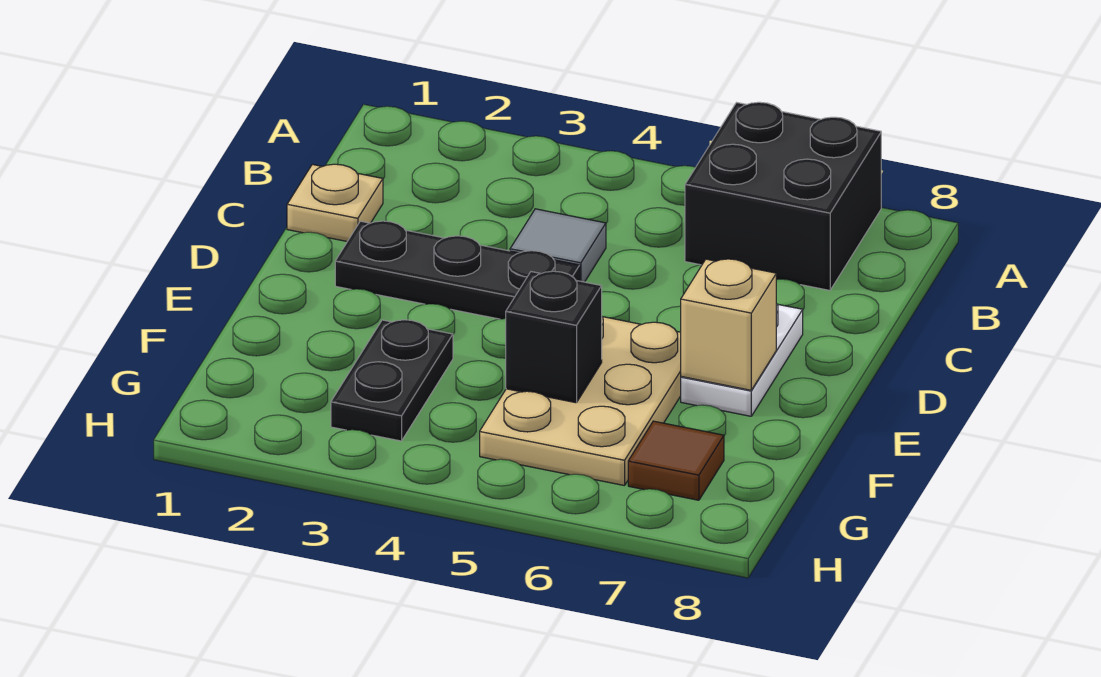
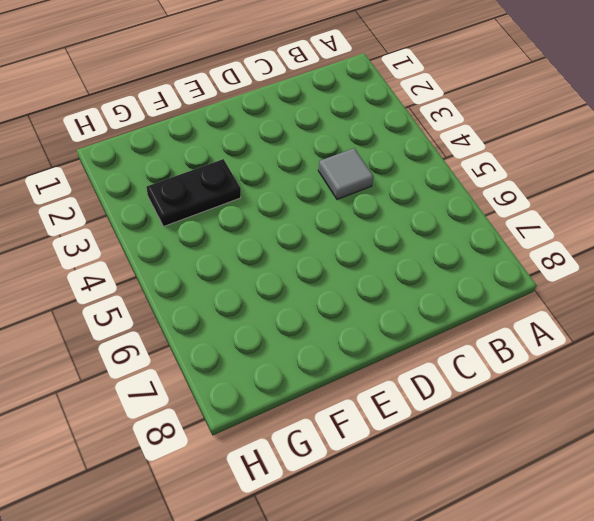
none -> black brick A6:B7 level 1
none -> tan plate C1 level 1

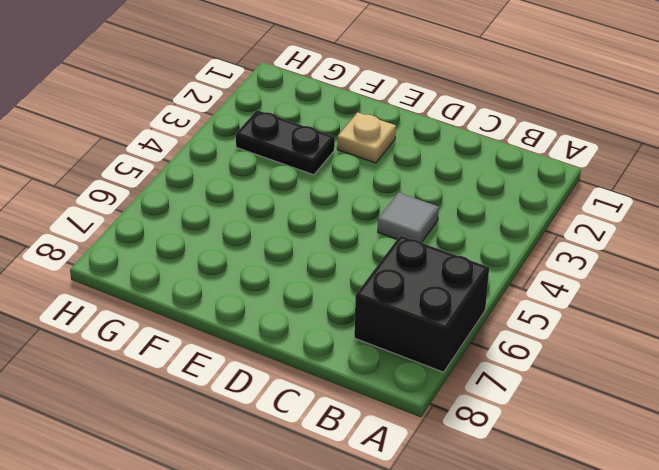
tan plate E2 level 1 -> tan plate C1 level 1
none -> black plate D2:D4 level 1
none -> white plate D7:E7 level 1

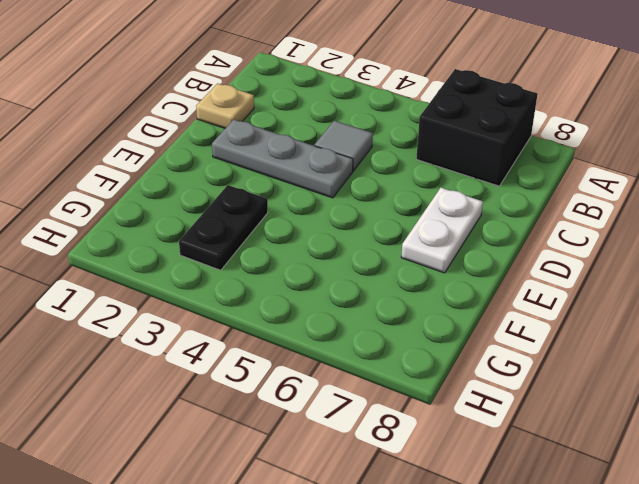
grey plate D2:D4 level 1 -> black plate D2:D4 level 1
none -> tan plate E5:G6 level 1
none -> brown tile G7 level 1

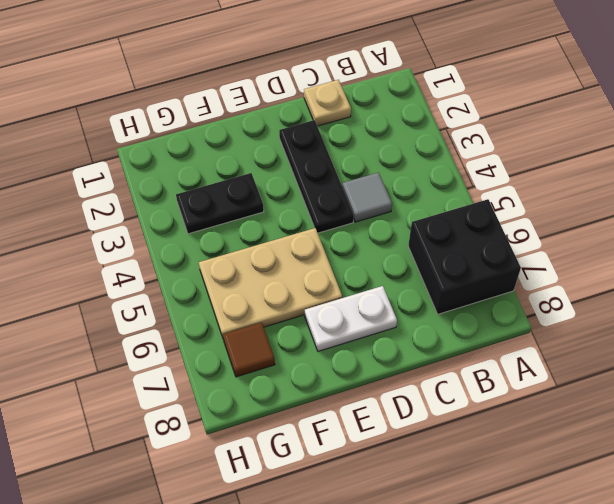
none -> tan brick E7 level 2
none -> black brick F5 level 2

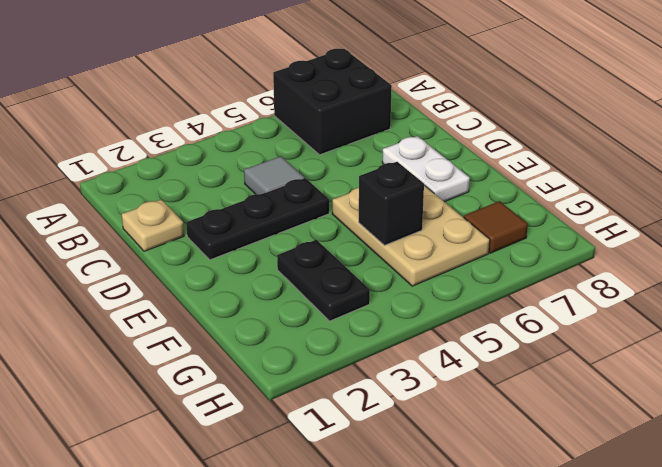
none -> tan brick E7 level 2

